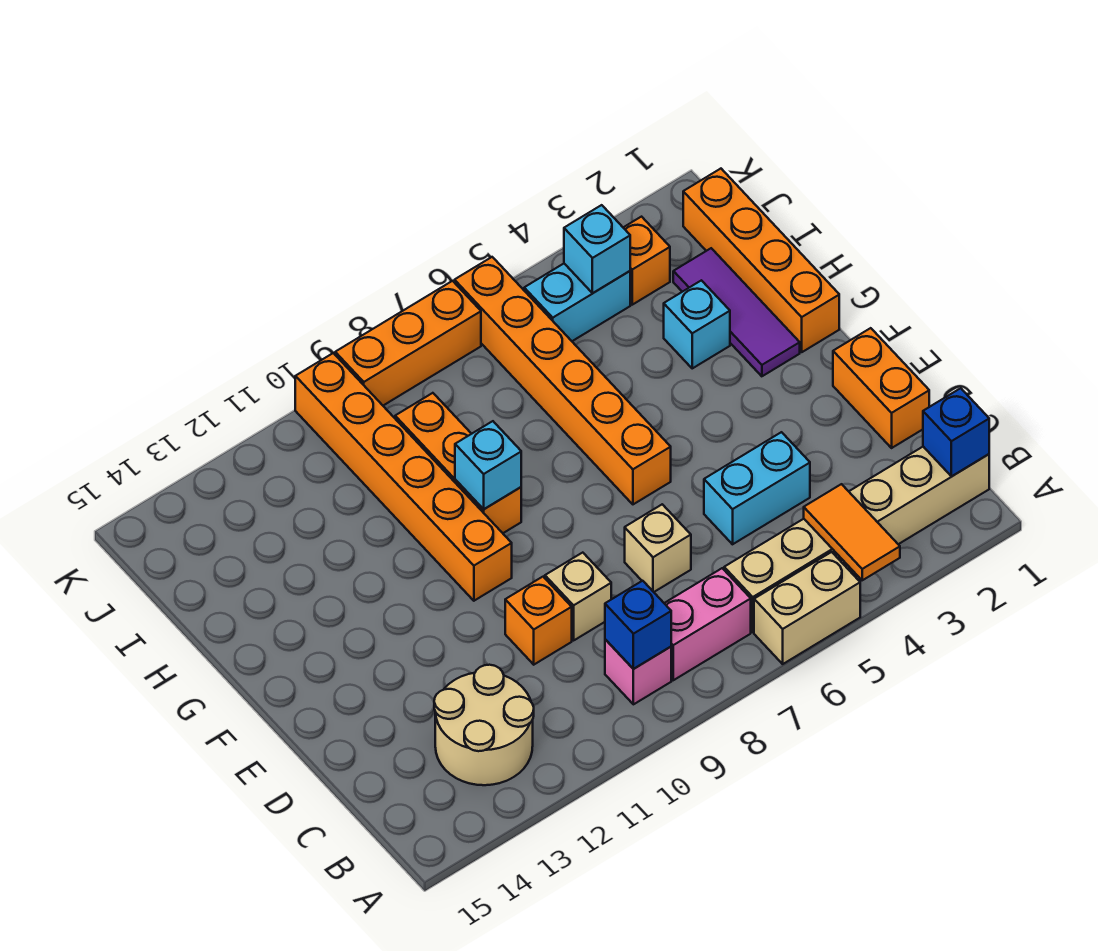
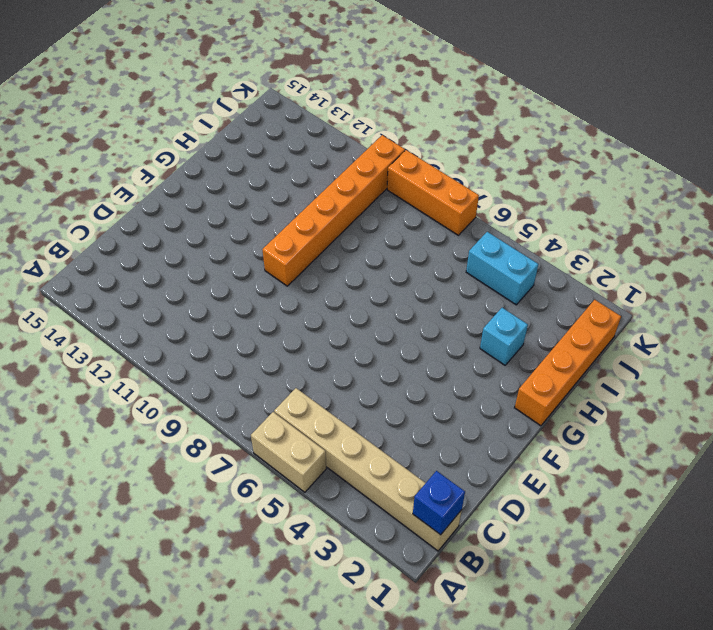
none -> pink brick B7:B8 level 1
none -> pink brick B9 level 1
none -> tan round brick B12:C13 level 1

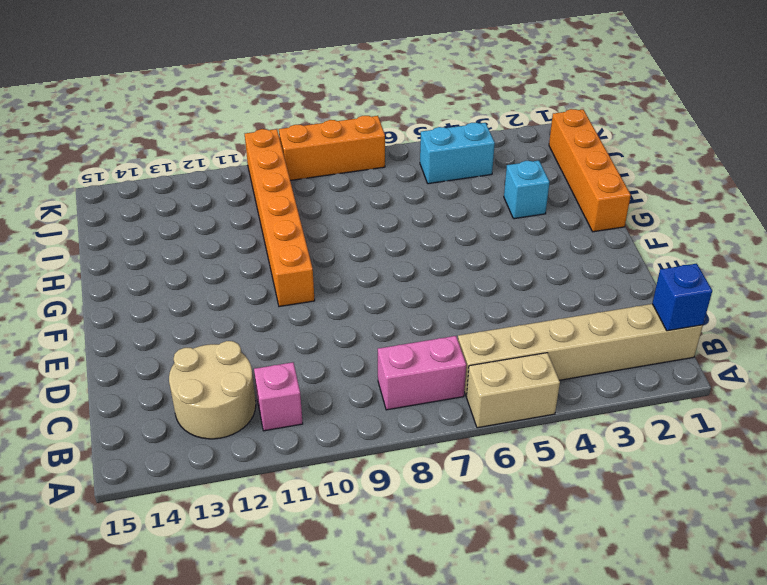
pink brick B11 level 1 -> pink brick B9 level 1
none -> orange brick D1:E1 level 1
none -> cyan brick D4:D5 level 1
none -> tan brick D7 level 1

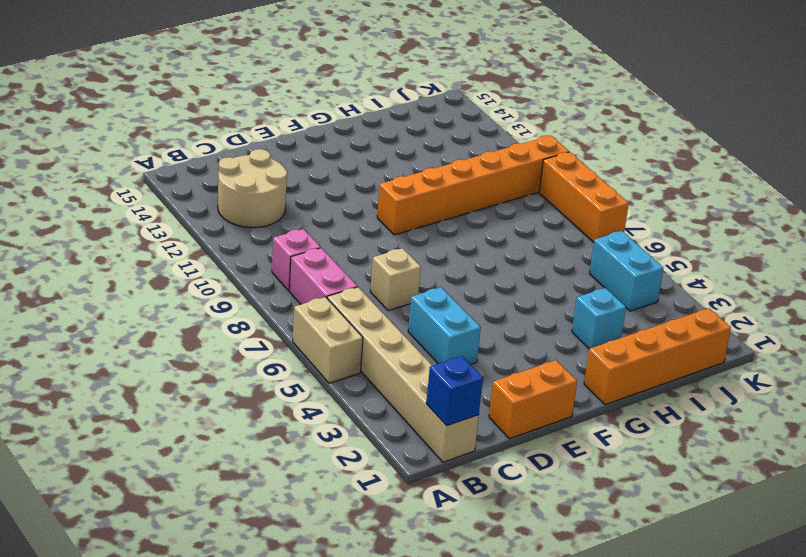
none -> tan brick D9 level 1
none -> orange brick D10 level 1
none -> orange brick F6:K6 level 1

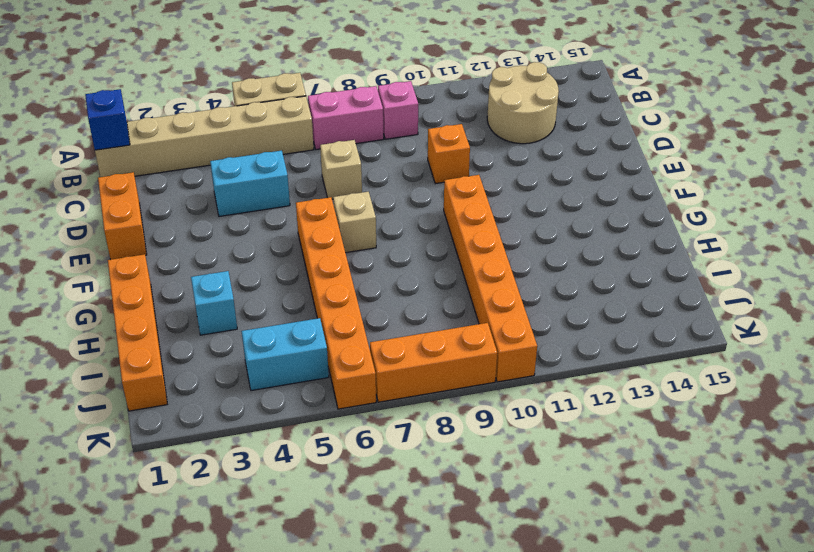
tan brick F7 level 1 -> tan brick D9 level 1
none -> purple tile G2:I2 level 1
none -> orange brick G9:I9 level 1
none -> orange brick J3 level 1

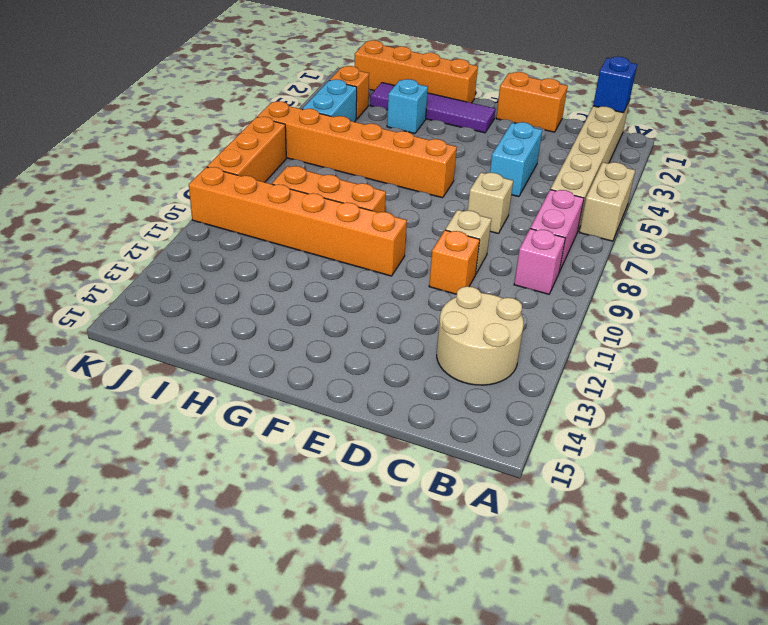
purple tile F2:I2 level 1 -> purple tile G2:I2 level 1
none -> orange tile A4:B4 level 2
none -> blue brick B9 level 2
none -> cyan brick G9 level 2

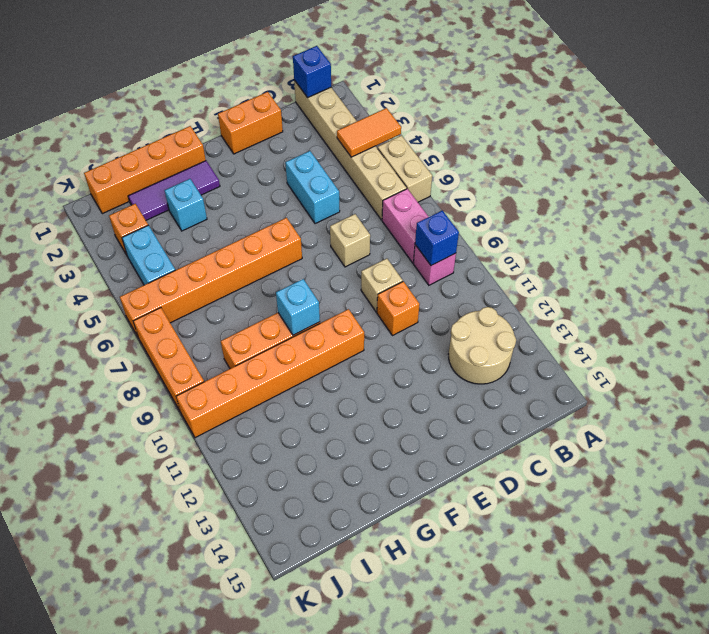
none -> cyan brick J4 level 2

